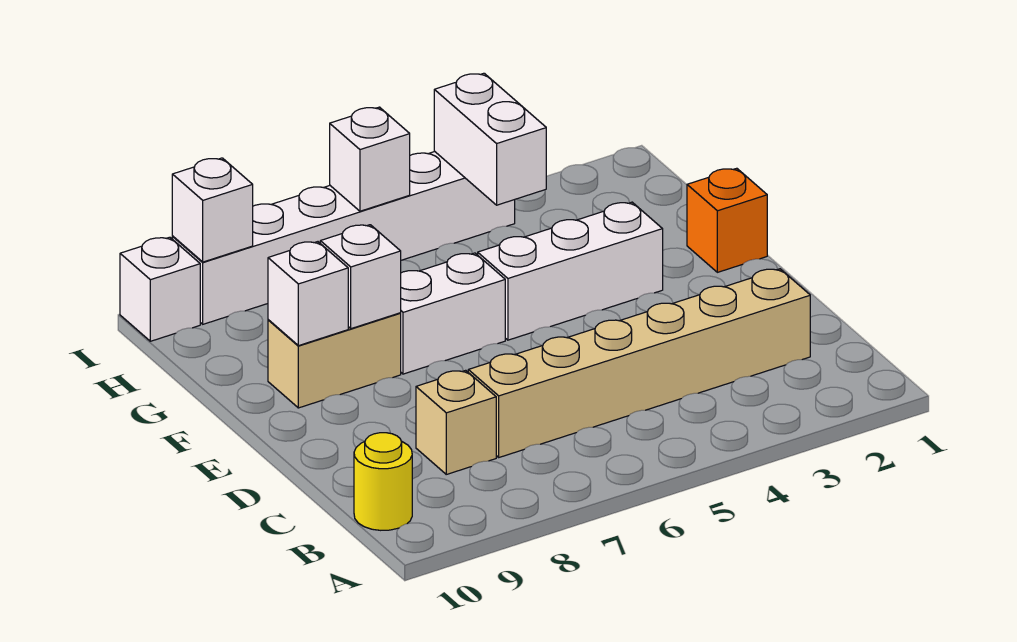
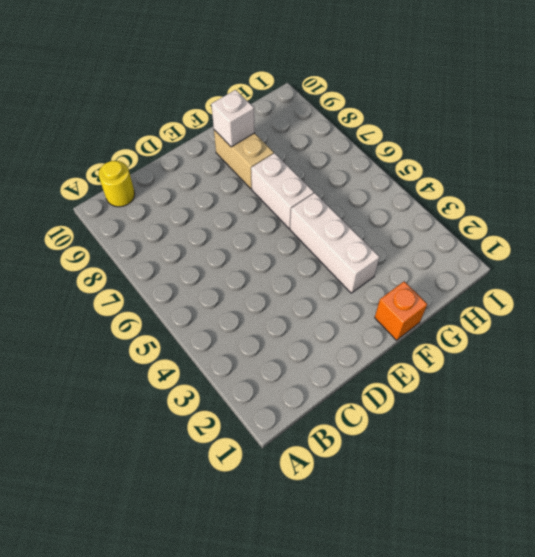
none -> tan brick C2:C7 level 1
none -> tan brick C8 level 1
none -> white brick I4:I9 level 1

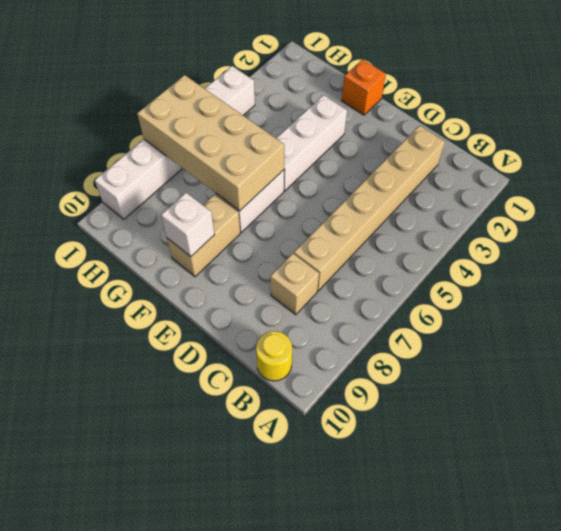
tan brick F6:I7 level 2 -> white brick I6 level 2
none -> white brick I10 level 1
none -> white brick F8 level 2
none -> white brick H4:I4 level 2

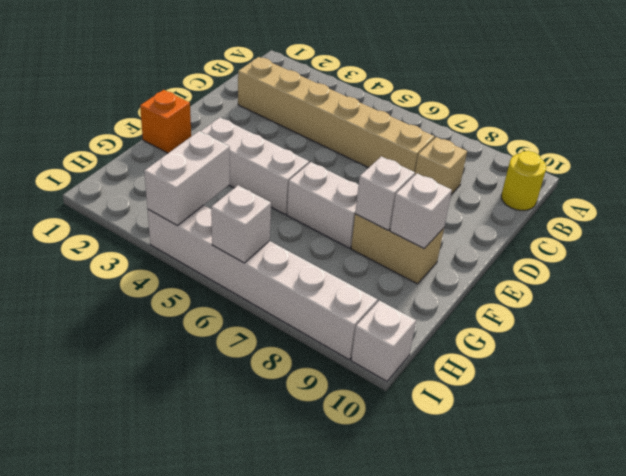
none -> white brick I9 level 2

